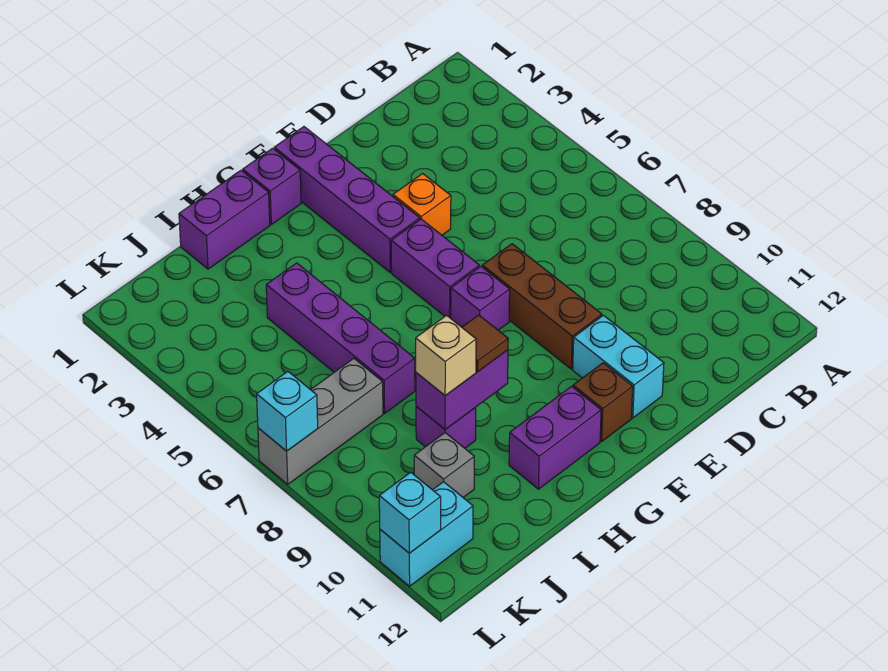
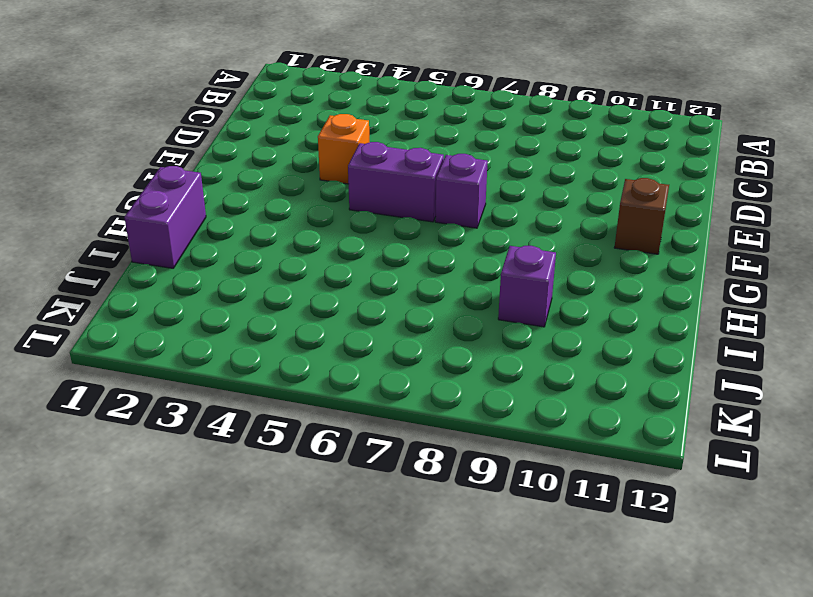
none -> brown brick E7:E9 level 1
none -> cyan brick E10:E11 level 1
none -> purple brick F1:F4 level 1

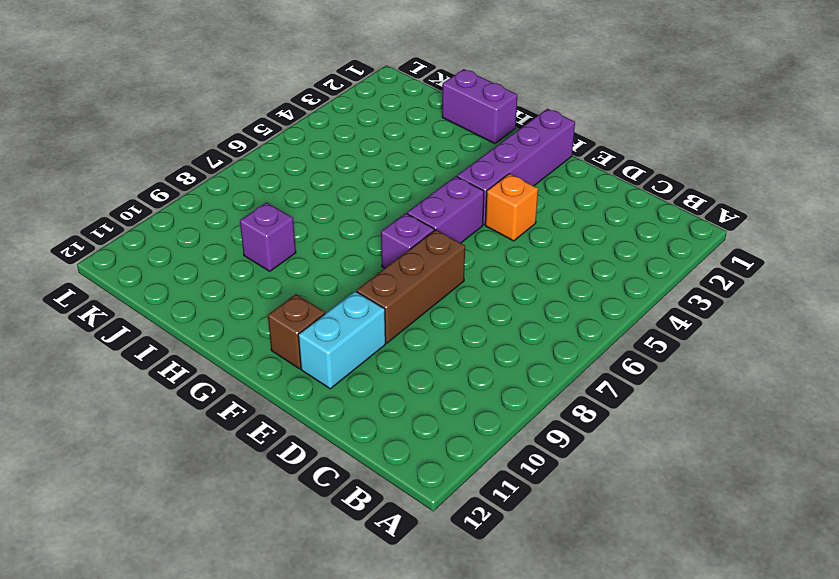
none -> purple brick G1 level 1
none -> purple brick G11:H11 level 1
none -> purple brick I4:I7 level 1

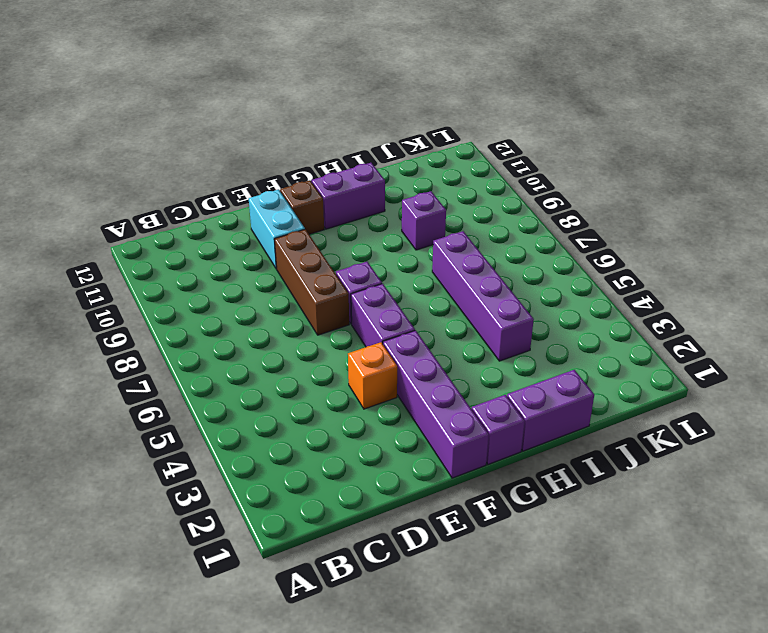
none -> grey brick J7:L7 level 1
none -> grey brick J10 level 1
none -> cyan brick K11:L11 level 1

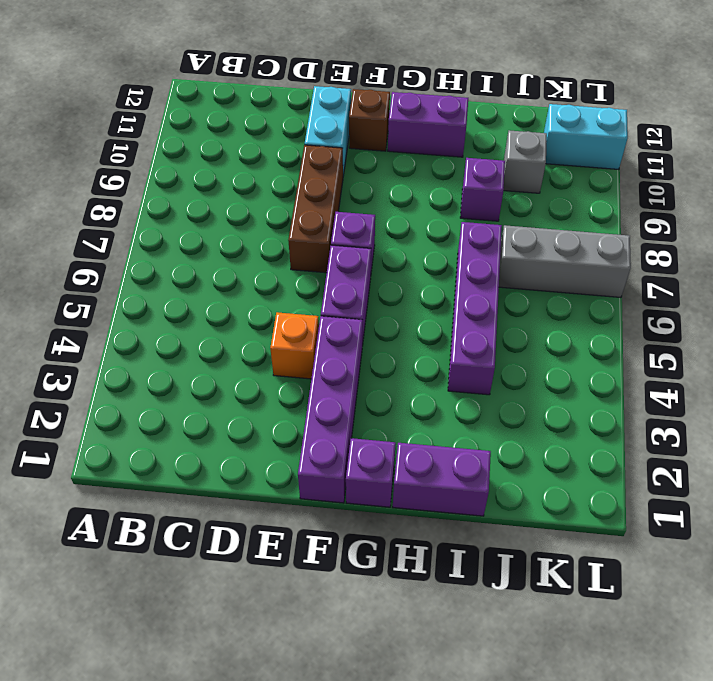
none -> purple brick H9:I9 level 2
none -> cyan brick L7 level 2
none -> cyan brick L11 level 2

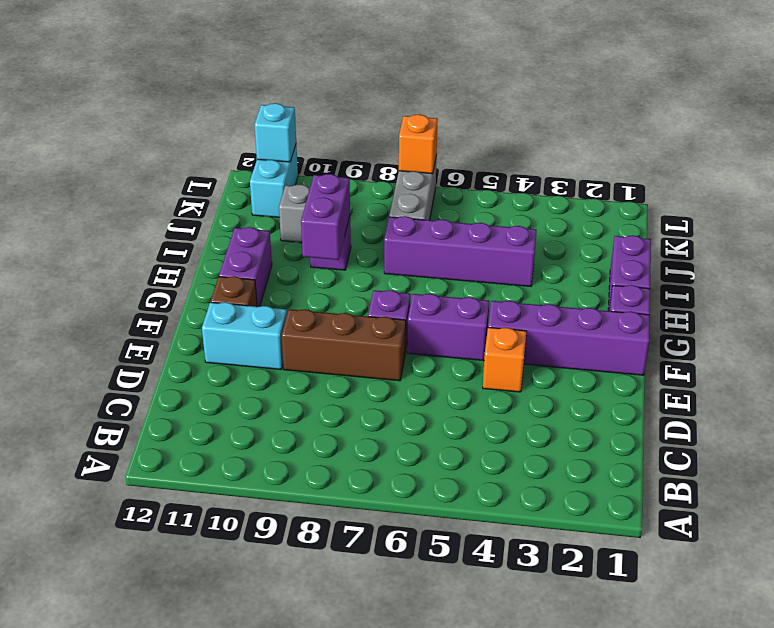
orange brick L7 level 2 -> cyan brick L7 level 2
none -> brown tile H9 level 3
none -> tan brick I9 level 3

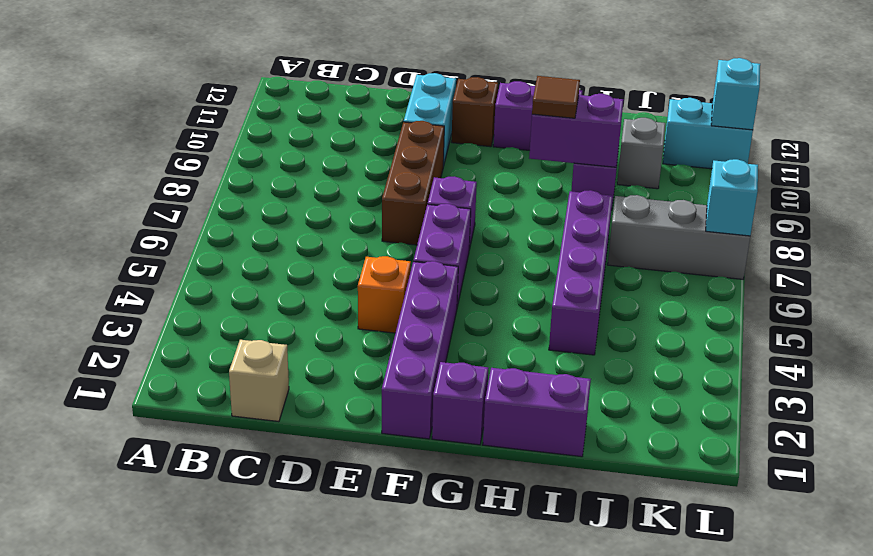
tan brick C1 level 1 -> tan brick I9 level 3

